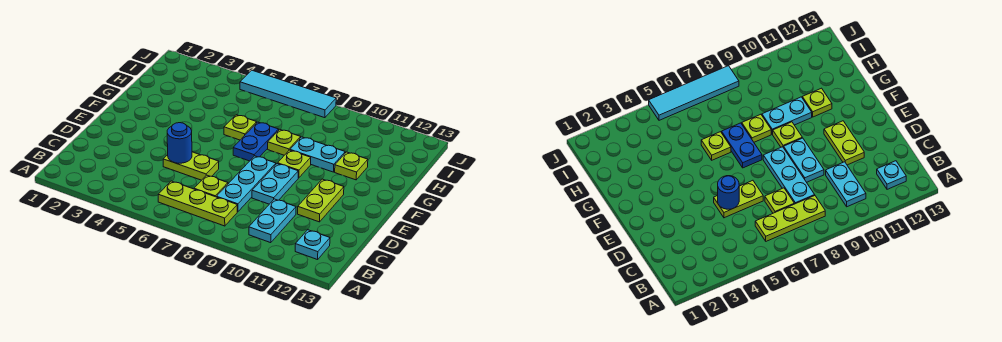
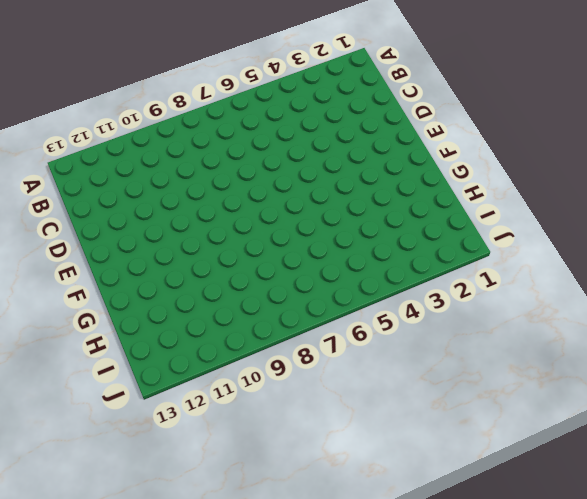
none -> lime plate B6:B8 level 1
none -> cyan plate B10:C10 level 1
none -> cyan plate B12 level 1

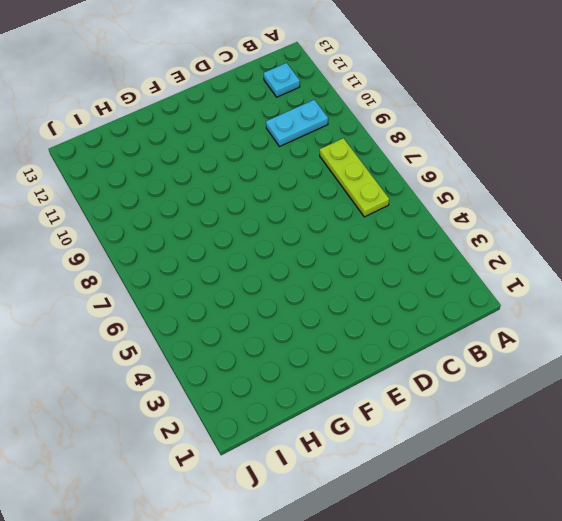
none -> lime plate C7 level 1
none -> cyan plate C8:E8 level 1
none -> lime plate D5:D6 level 1

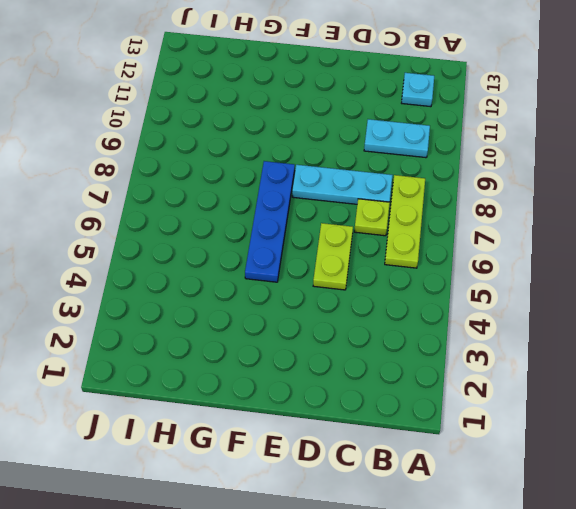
blue plate F5:F8 level 1 -> blue plate F7:G7 level 1
none -> cyan plate D9:E9 level 1
none -> lime plate D11:E11 level 1
none -> lime plate F9 level 1

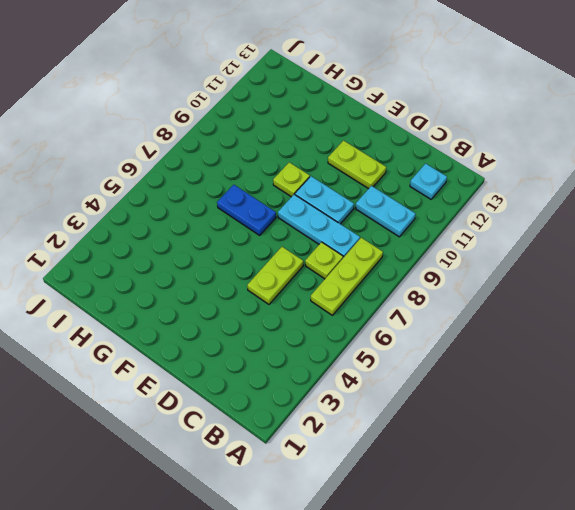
none -> lime plate G6 level 1
none -> lime plate G8 level 1
none -> cyan plate G9:G10 level 1

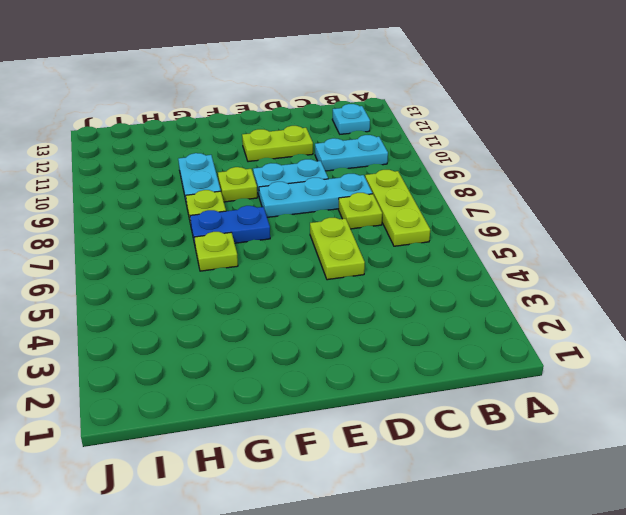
none -> lime plate G11 level 1
none -> cyan tile J5:J8 level 1
none -> blue round brick D5 level 2

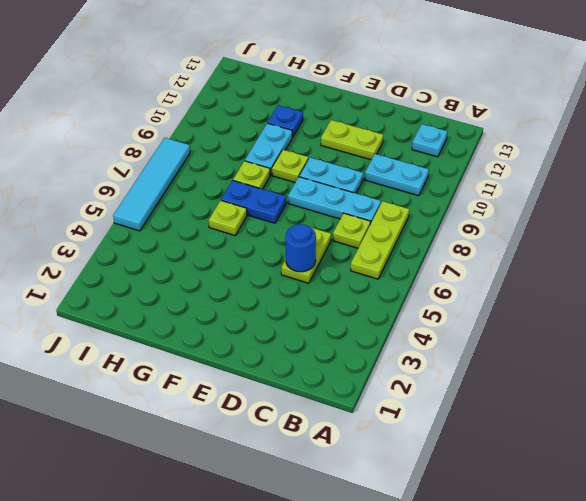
blue plate G11 level 1 -> lime plate G11 level 1

